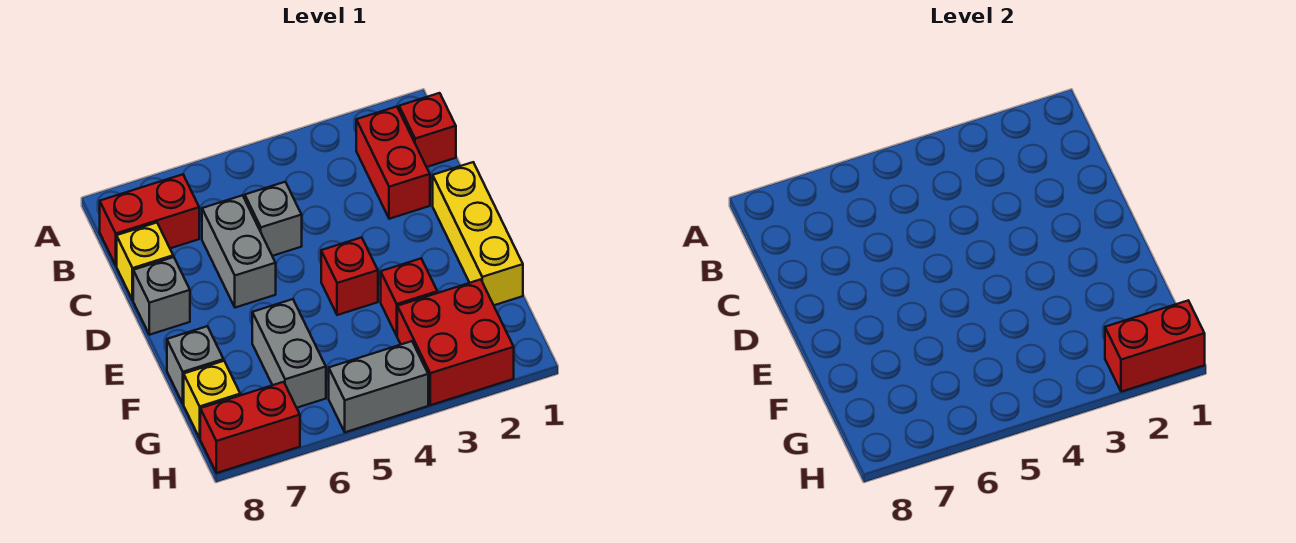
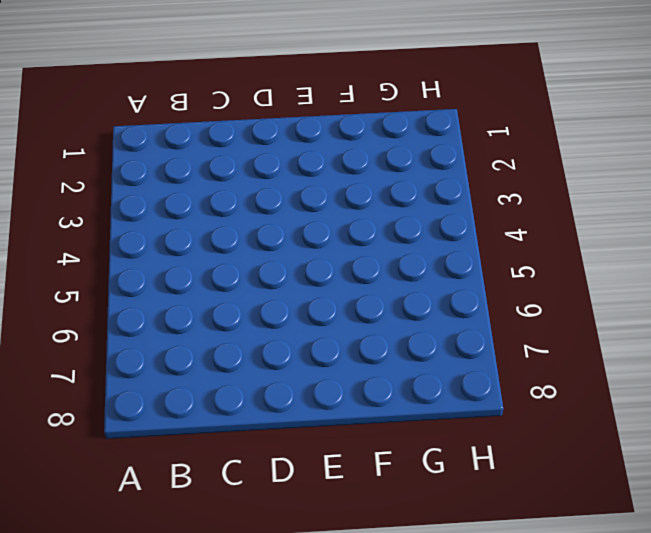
none -> red brick B1 level 1
none -> red brick B2:C2 level 1
none -> red brick B7:B8 level 1

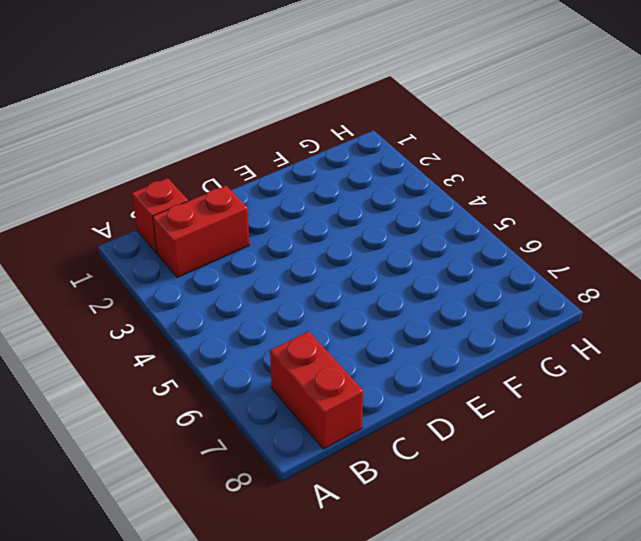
none -> grey brick C5 level 1
none -> grey brick C6:D6 level 1
none -> yellow brick C8 level 1

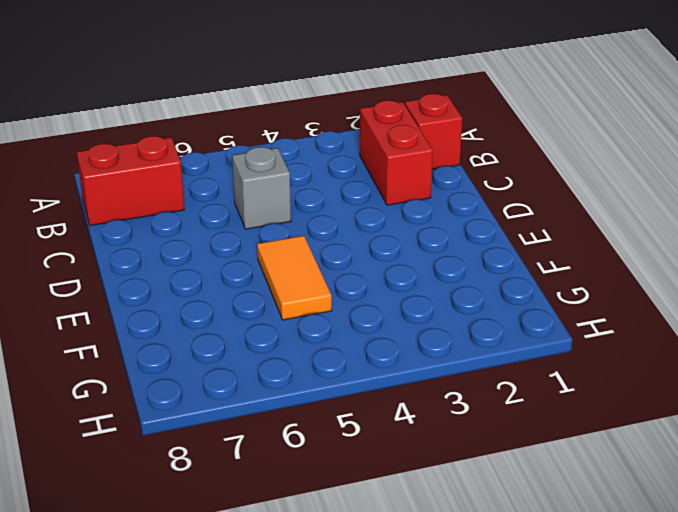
orange tile E5:F5 level 1 -> none
none -> grey brick C6:D6 level 1
none -> yellow brick C8 level 1
none -> yellow brick D1:F1 level 1

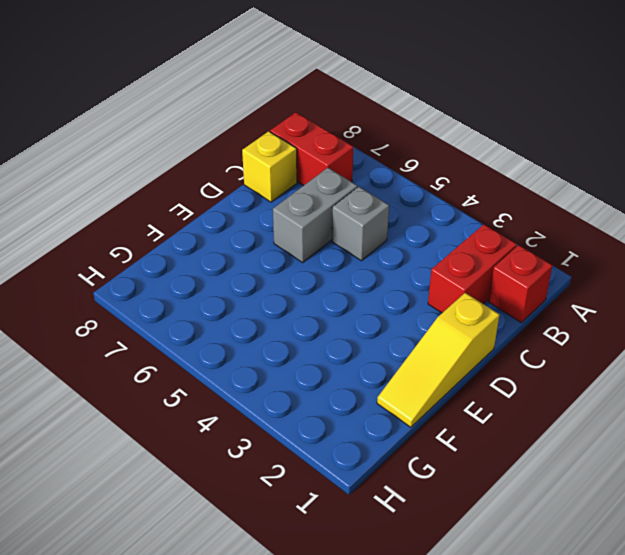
yellow slope D1:F1 level 1 top D -> yellow brick D1:F1 level 1
none -> grey brick D8 level 1
none -> red brick E4 level 1
none -> red brick F3 level 1

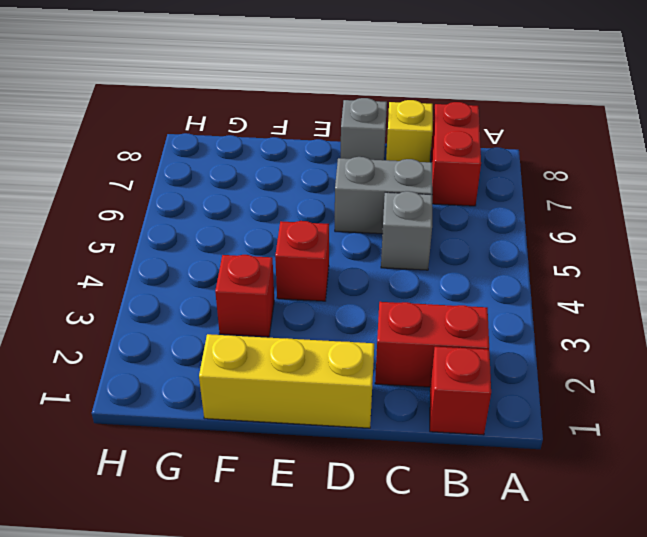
none -> grey brick F6:G6 level 1
none -> grey brick F8 level 1
none -> red brick G2:H3 level 1

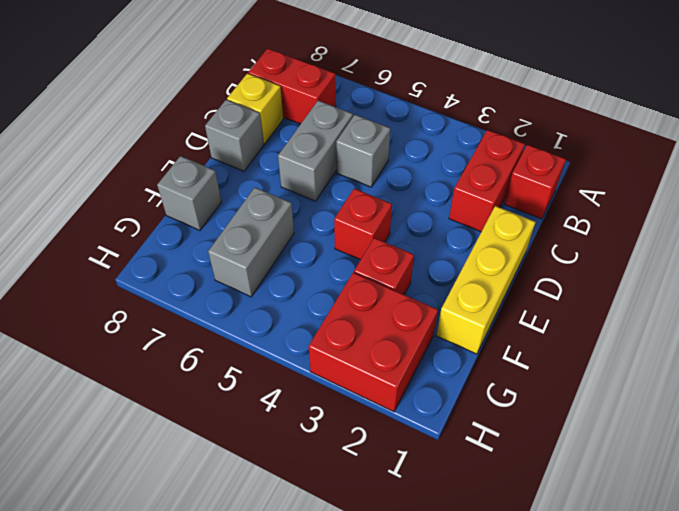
none -> yellow brick G8 level 1
none -> grey brick H4:H5 level 1
none -> red brick H7:H8 level 1

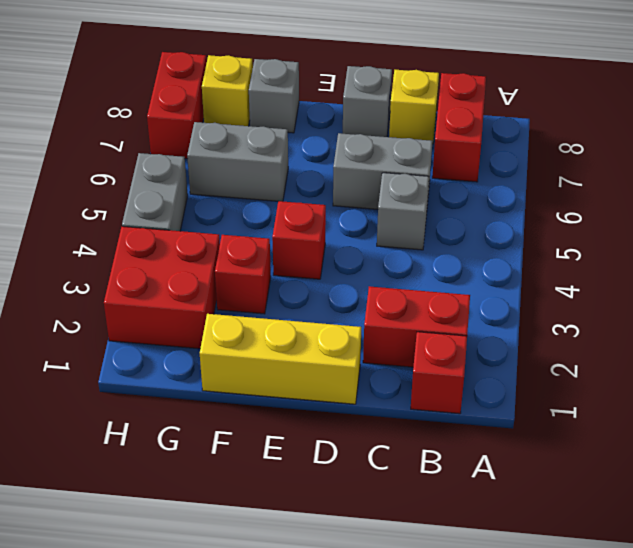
none -> red brick H1:H2 level 2

